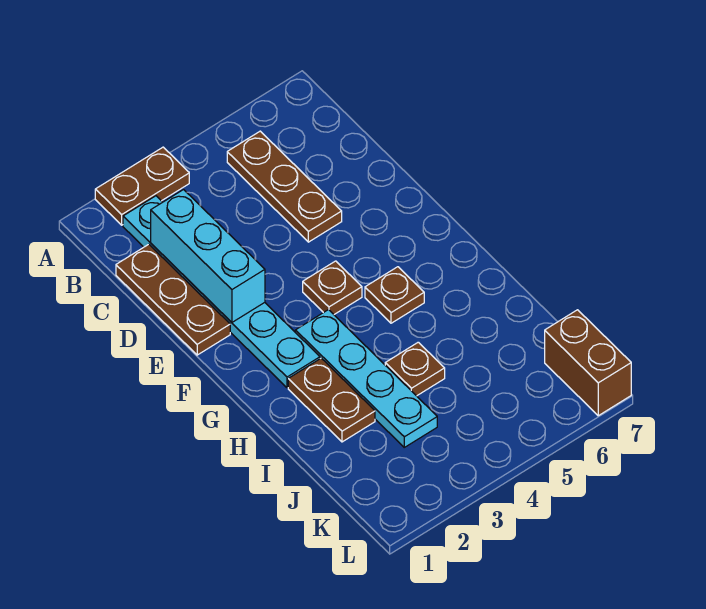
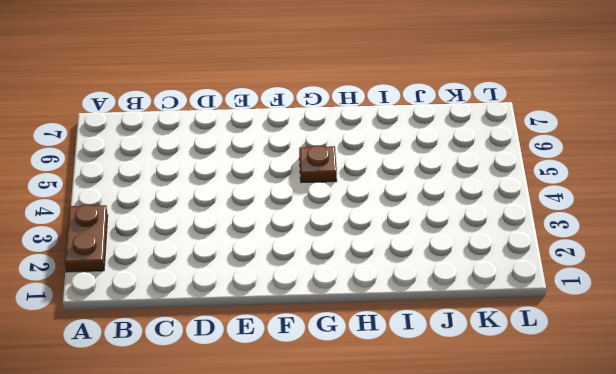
none -> cyan plate B2:G2 level 1
none -> brown plate B5:D5 level 1

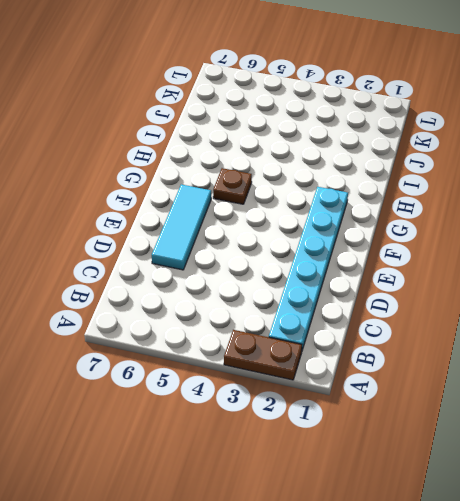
cyan tile D6:F6 level 1 -> none
none -> brown plate B5:D5 level 1
none -> brown plate C1:E1 level 1

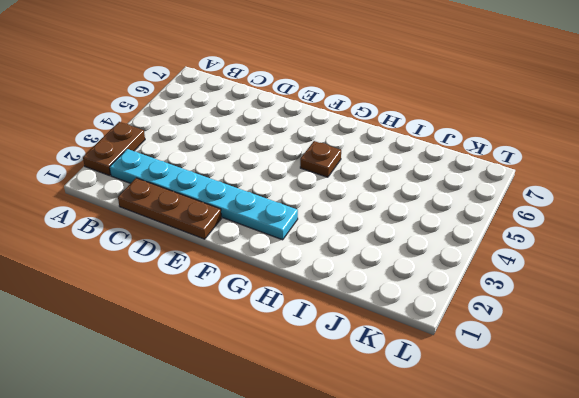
none -> brown plate B5:D5 level 1
none -> brown plate F4 level 1

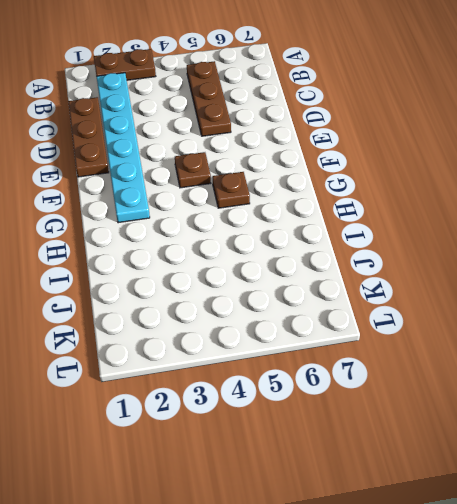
none -> cyan plate G3:J3 level 1
none -> brown plate H2:I2 level 1

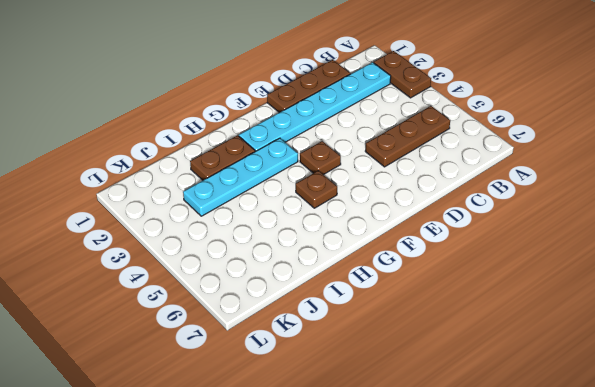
none -> brown plate I4 level 1
none -> brown brick K7:L7 level 1

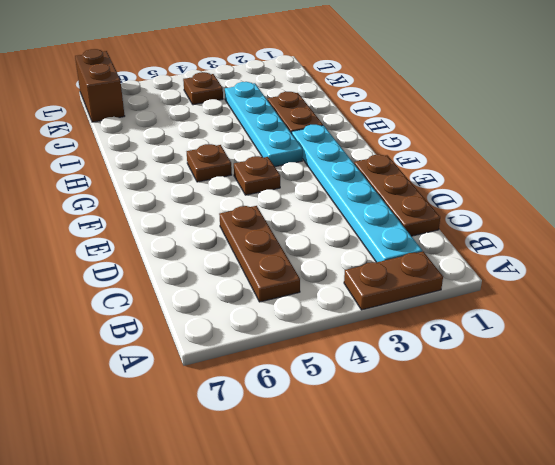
brown plate K4 level 1 -> brown plate I4 level 1
none -> cyan brick C2:E2 level 2

